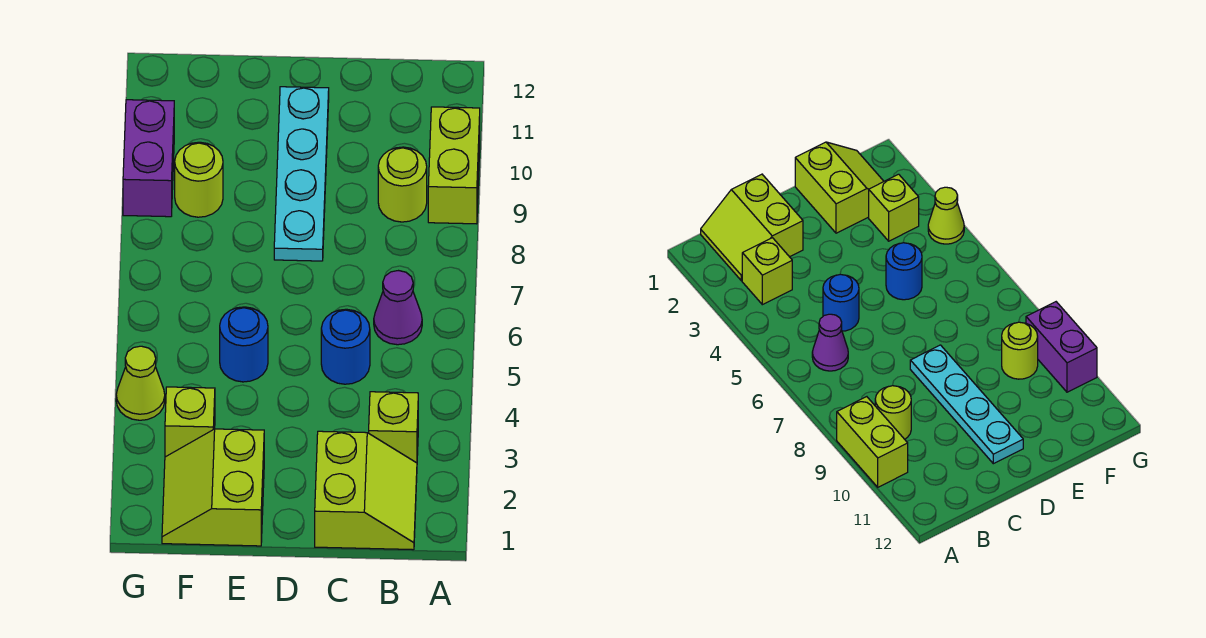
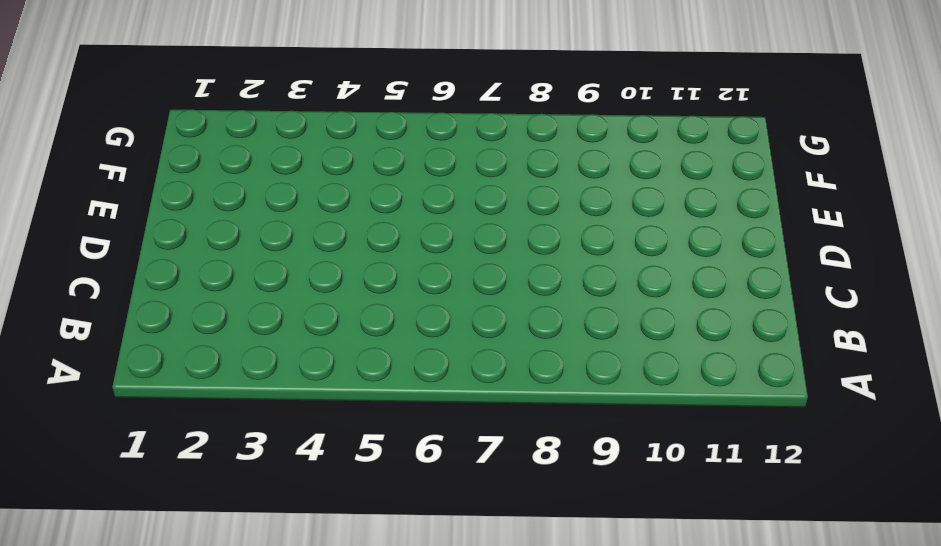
none -> lime brick A9:A10 level 1
none -> lime slope B1:C2 level 1 top C
none -> lime brick B3 level 1

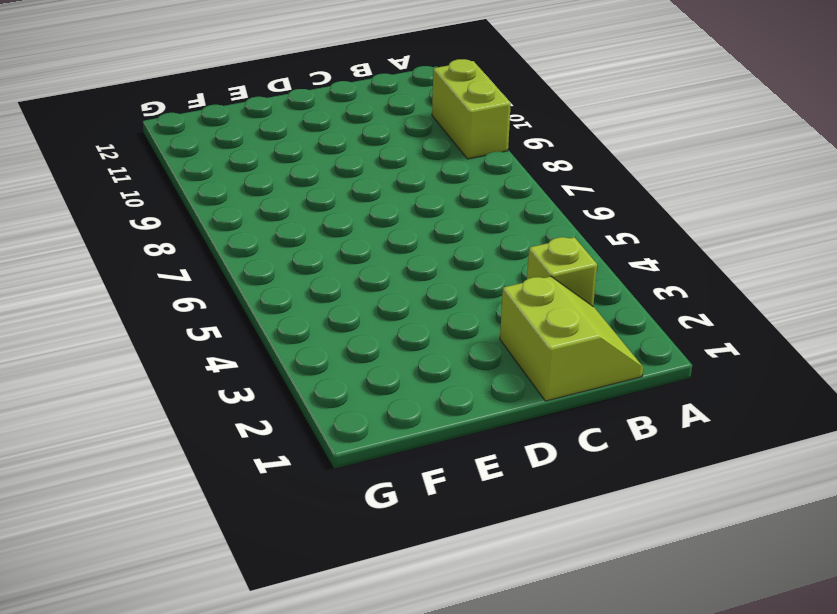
none -> purple cone B6 level 1
none -> lime round brick B9 level 1
none -> blue round brick C5 level 1

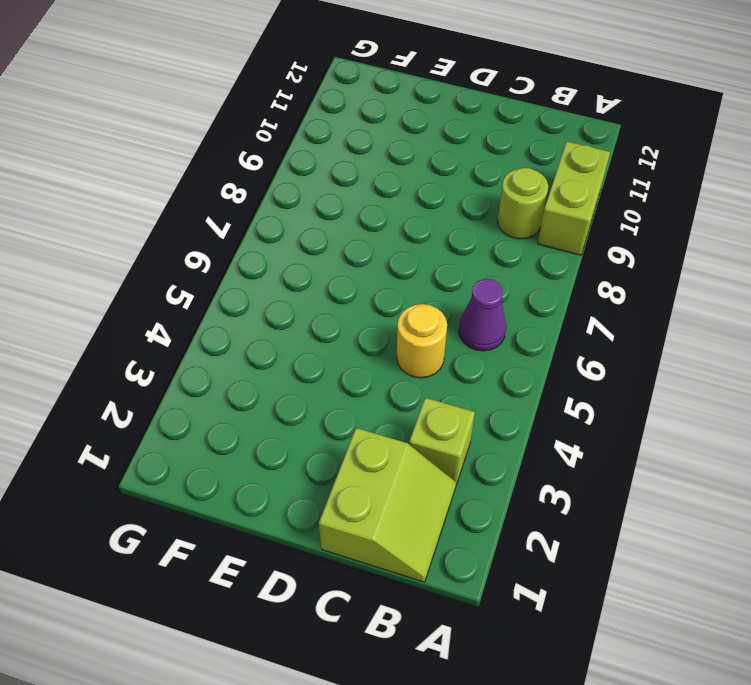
yellow round brick C5 level 1 -> blue round brick C5 level 1
none -> cyan plate D8:D11 level 1
none -> lime slope E1:F2 level 1 top E
none -> blue round brick E5 level 1

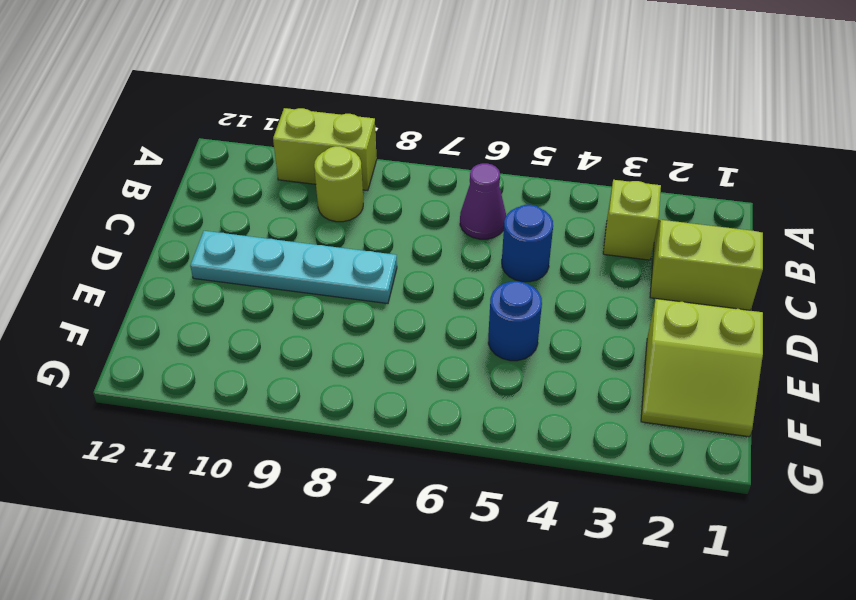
none -> lime brick F3 level 1
none -> lime round brick F9 level 1
none -> lime cone G4 level 1

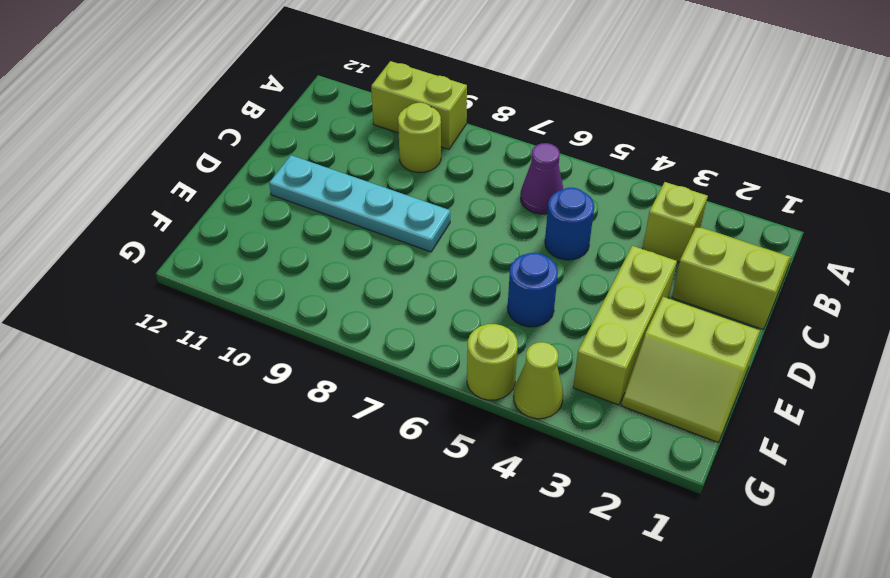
lime brick D3:F3 level 1 -> lime brick F3 level 1
lime round brick G5 level 1 -> lime round brick F9 level 1
none -> purple brick G9:G10 level 1

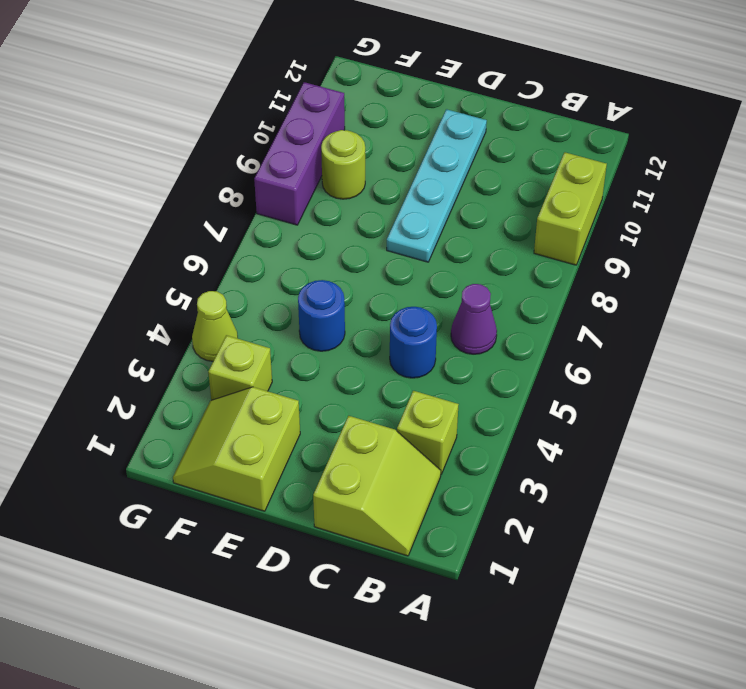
purple brick G8:G10 level 1 -> purple brick G9:G10 level 1
none -> lime round brick B9 level 1

